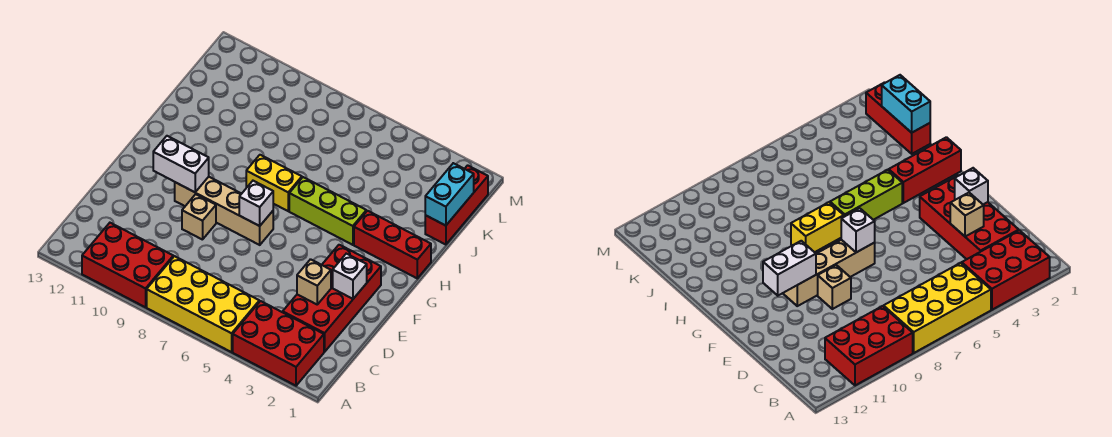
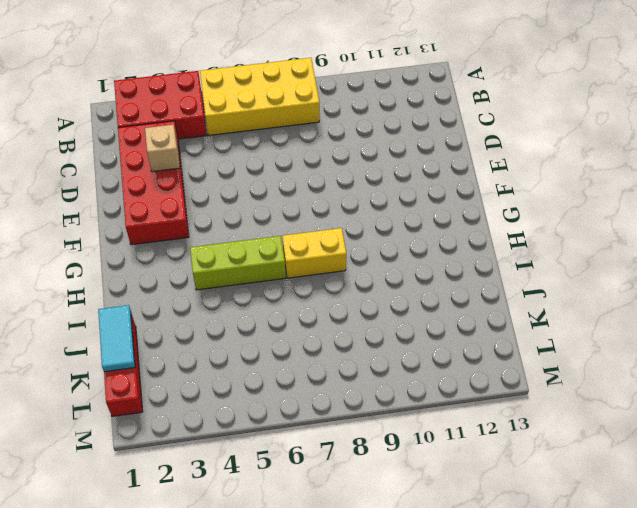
cyan tile J1:K1 level 2 -> cyan brick J1:K1 level 2
none -> red brick A9:B11 level 1
none -> tan brick E9 level 1
none -> tan brick F7:F10 level 1

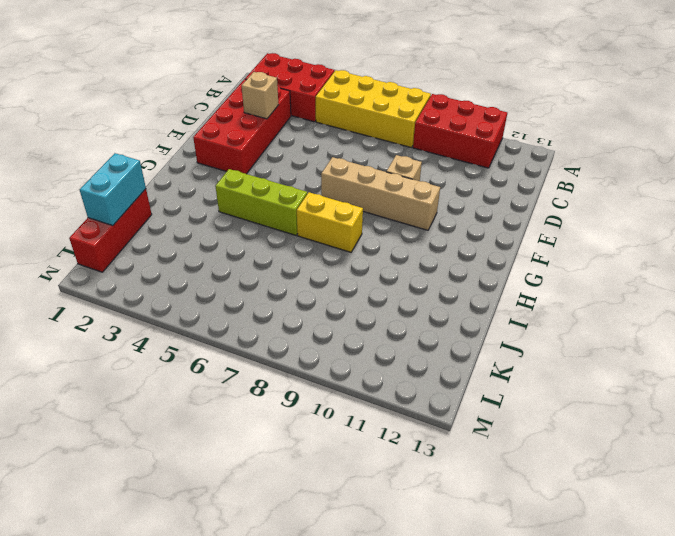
none -> red brick H1:H3 level 1
none -> white brick E2 level 2
none -> white brick F7 level 2

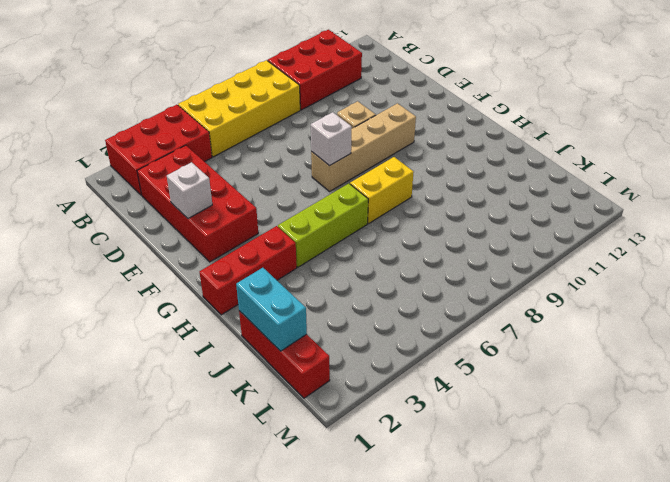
none -> tan brick D3 level 2
none -> white brick F10:F11 level 2

